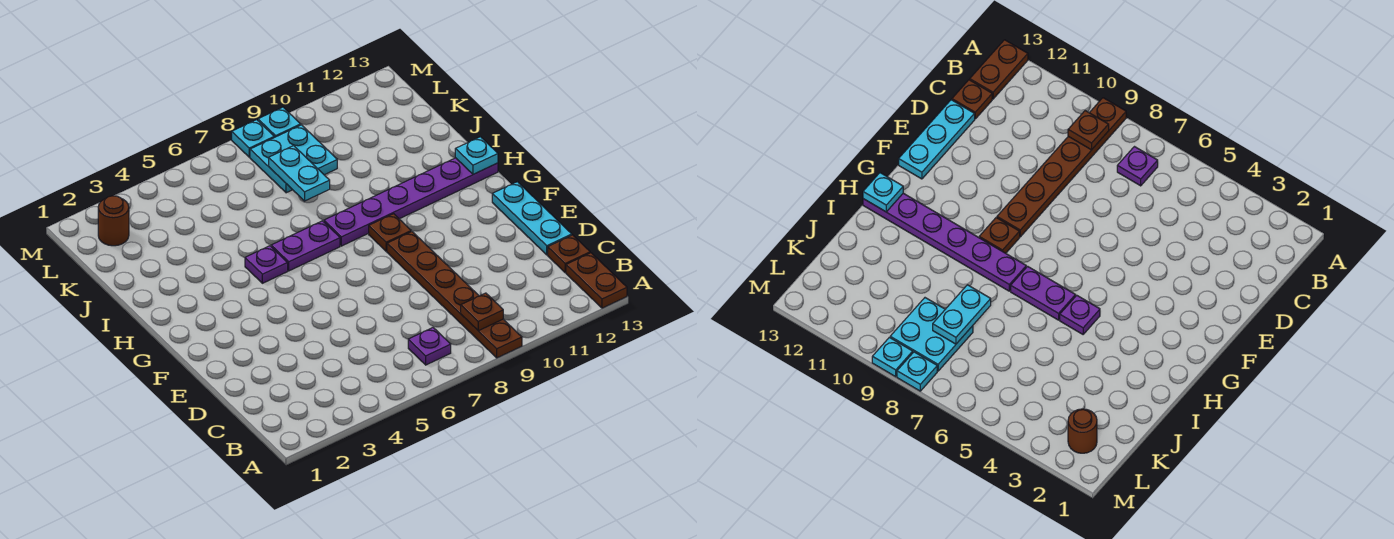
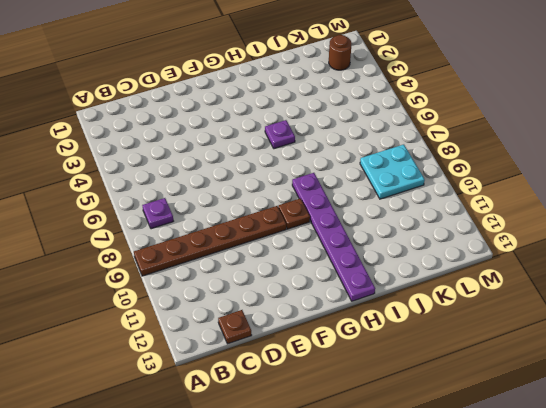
none -> brown plate A13:B13 level 1
none -> cyan plate D13:F13 level 1
none -> purple plate H6:H7 level 1

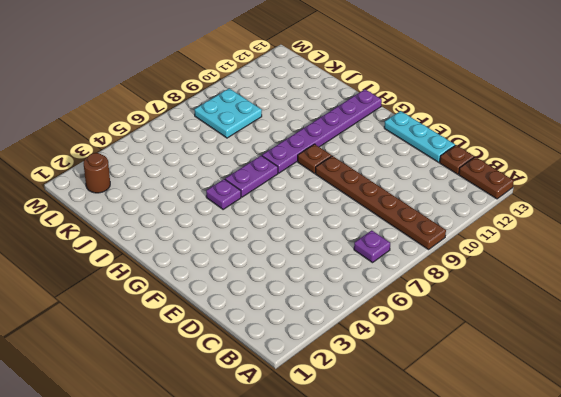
none -> cyan plate M8 level 1
none -> cyan plate M9 level 1
none -> brown plate B9 level 2

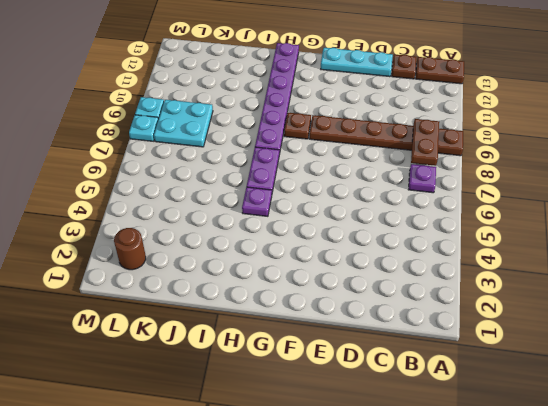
brown plate B8:B9 level 2 -> brown plate B9 level 2
none -> cyan plate H13 level 2
none -> cyan plate J8:K8 level 2

